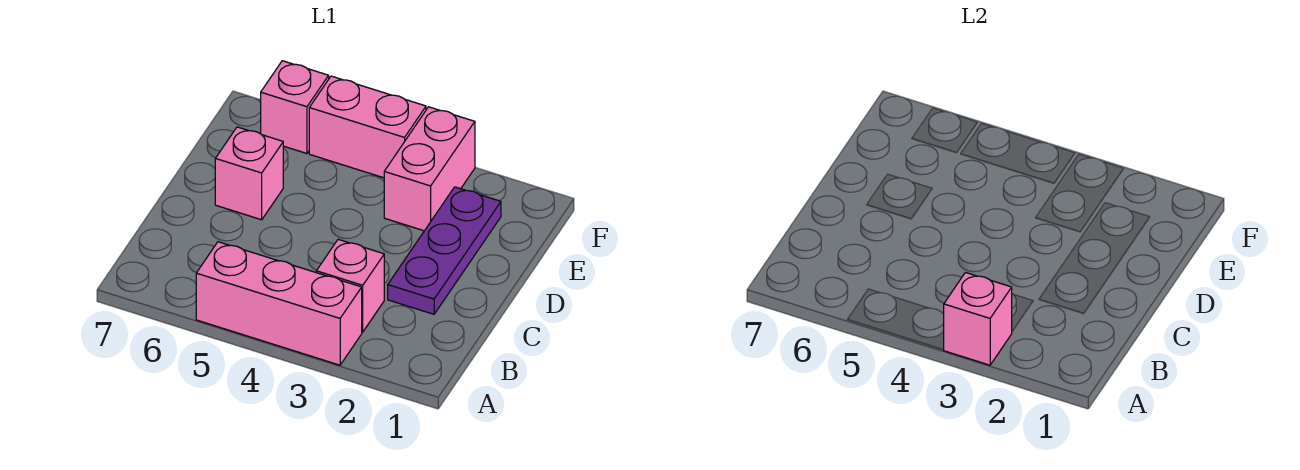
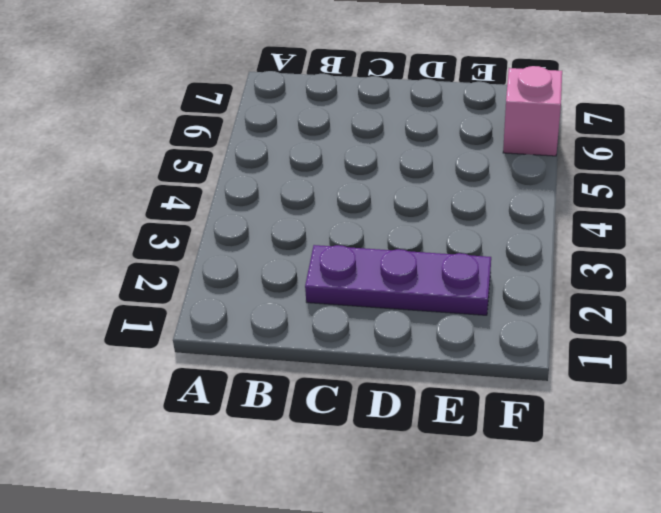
none -> pink brick A3:A5 level 1
none -> pink brick B3 level 1

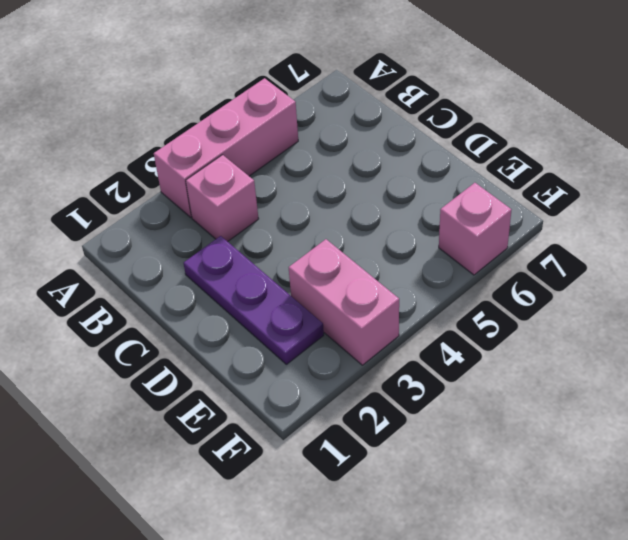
none -> pink brick D6 level 1
none -> pink brick F4:F5 level 1

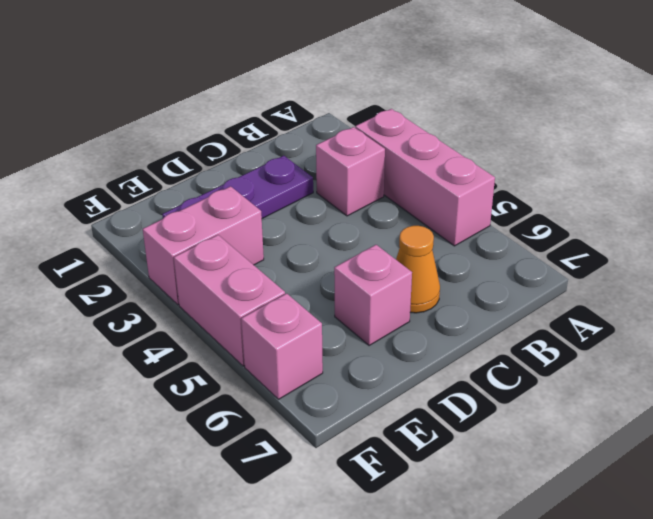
orange cone C6 level 1 -> none
none -> pink brick A3 level 2

